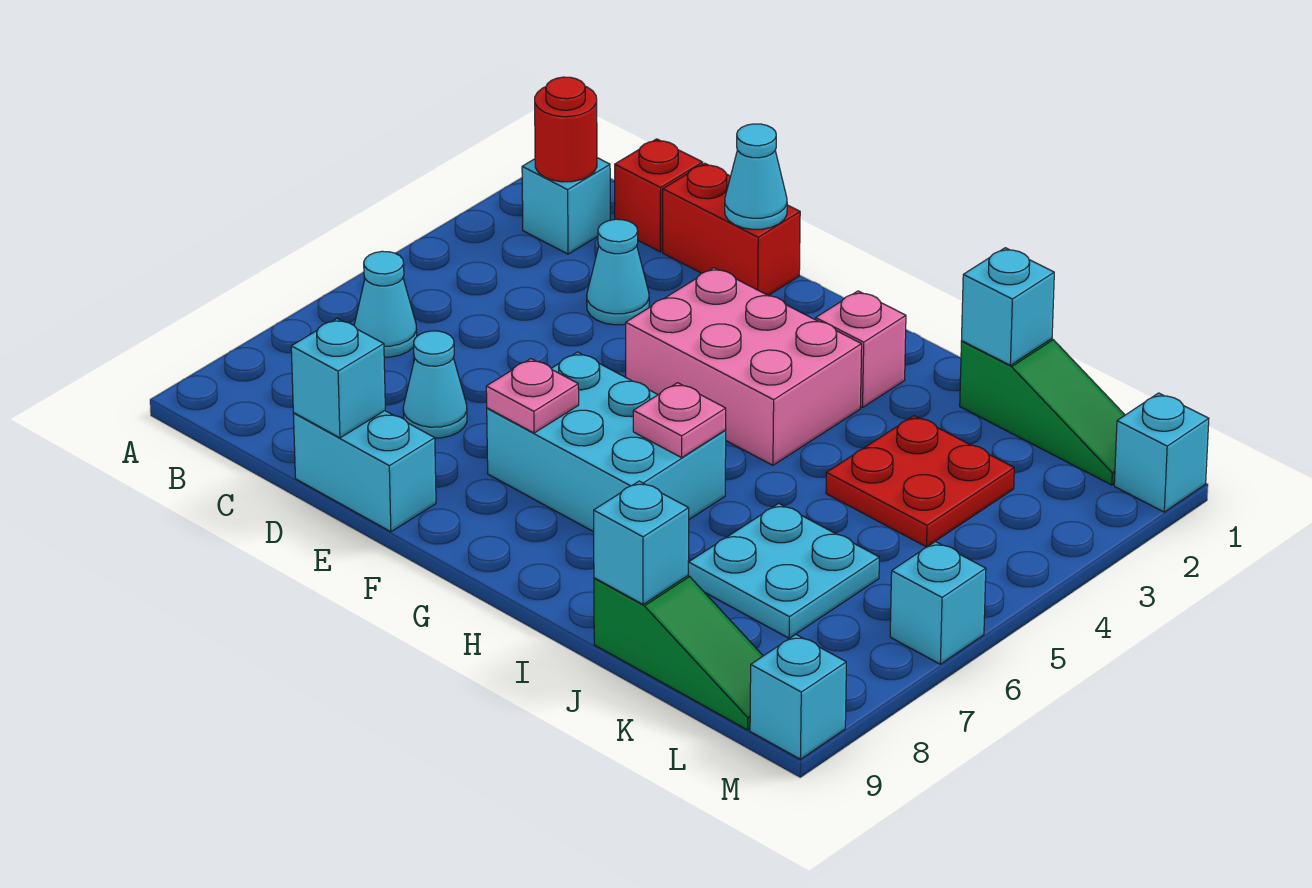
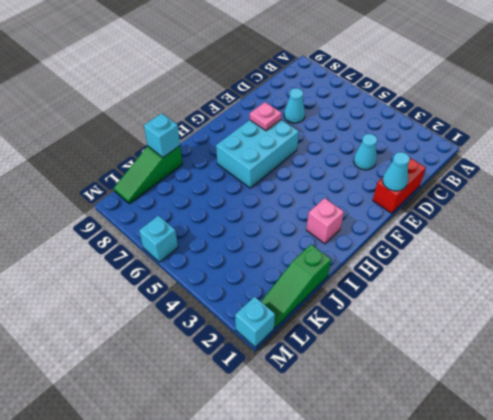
none -> cyan brick B2 level 1
none -> cyan cone B6 level 1
none -> red brick C1 level 1

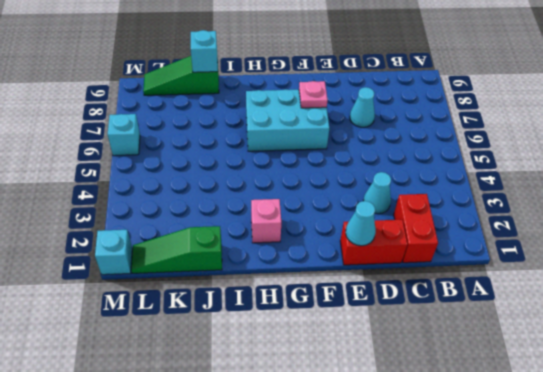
red brick C1:C2 level 1 -> red brick C1 level 1
none -> cyan brick B2 level 1
none -> cyan cone B6 level 1
none -> cyan brick D9:E9 level 1

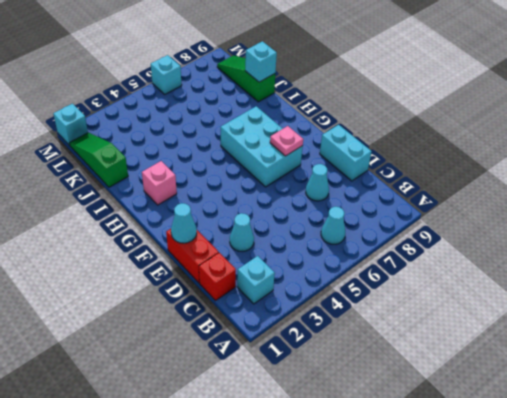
none -> pink brick F3:H4 level 1
none -> red plate J3:K4 level 1
none -> cyan plate J6:K7 level 1

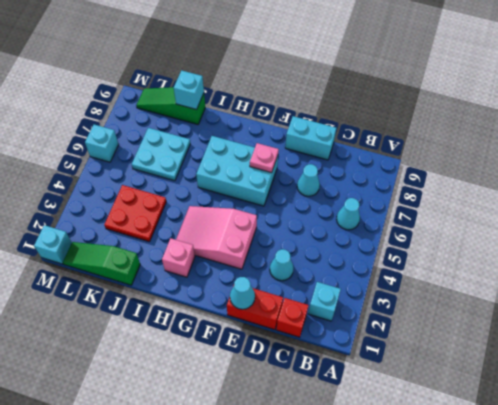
pink slope F3:H4 level 1 top F -> pink brick F3:H4 level 1
none -> cyan brick M9 level 1
none -> red round brick B2 level 2
none -> cyan brick D9 level 2

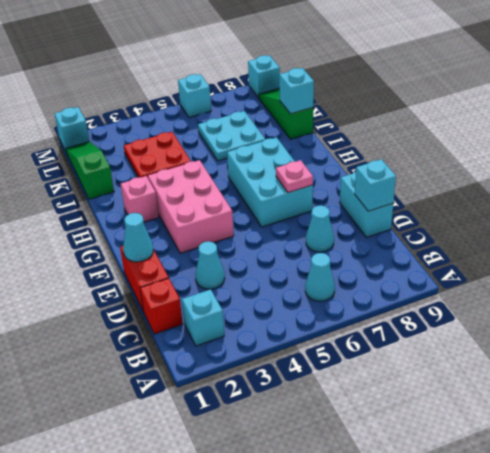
none -> red round brick B2 level 2
none -> pink plate H6 level 2
none -> cyan brick J1 level 2

